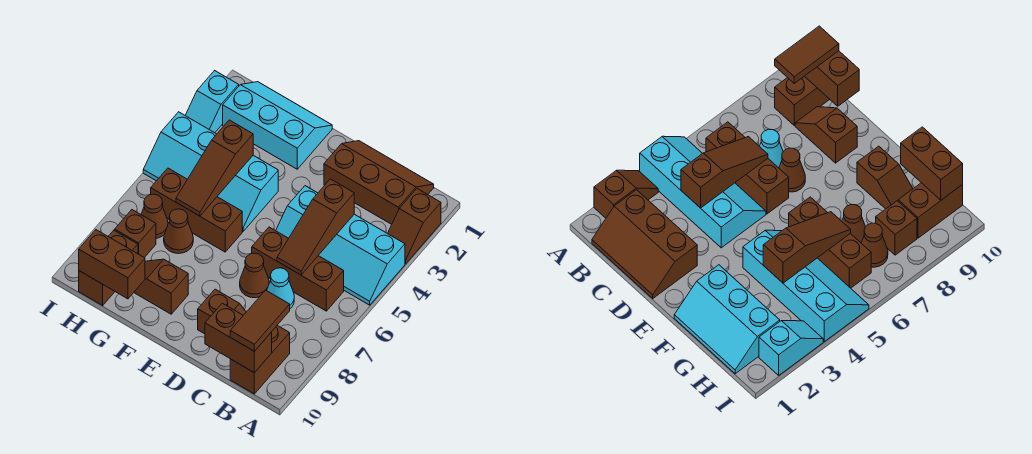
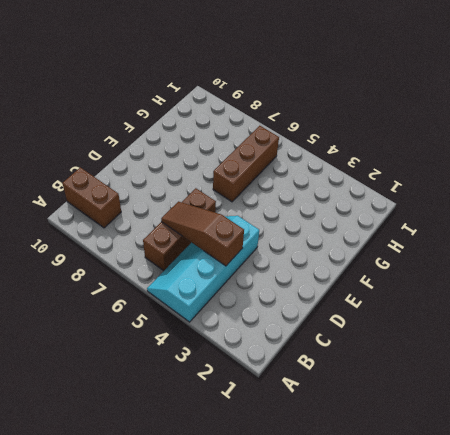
none -> brown slope A2:A3 level 1 top 2
none -> brown slope B1:D2 level 1 top 2
none -> cyan cone C7 level 1

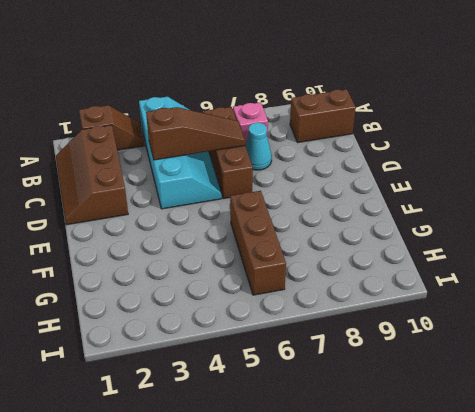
pink brick B7 level 1 -> none
none -> brown slope C9:D9 level 1 top D
none -> brown cone D7 level 1
none -> cyan slope F1:H2 level 1 top 2

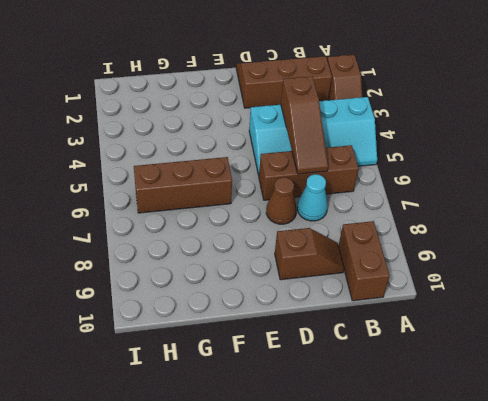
none -> cyan slope F1:H2 level 1 top 2
none -> cyan slope F4:I5 level 1 top 4
none -> brown slope F9:G9 level 1 top F

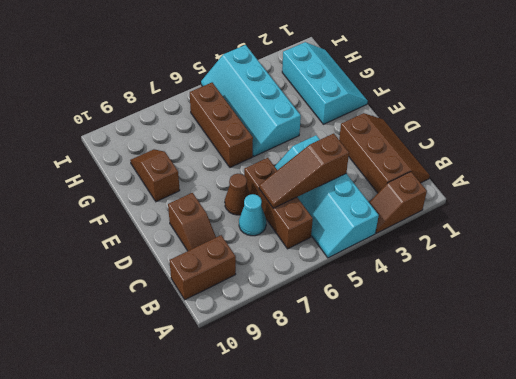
none -> brown cone G7 level 1
none -> brown cone H7 level 1
none -> brown brick H8 level 1

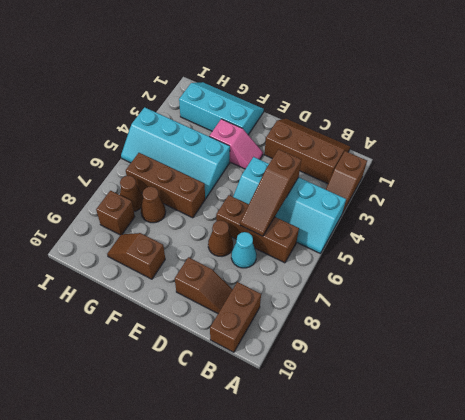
pink slope E3:F3 level 1 top F -> none
none -> brown brick H9:H10 level 1
none -> cyan slope I2:I3 level 1 top 2
none -> brown brick B10:C10 level 2

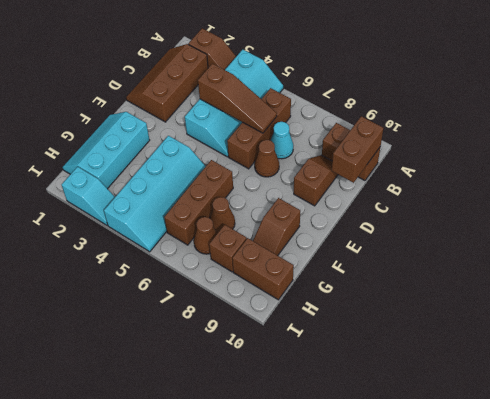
none -> brown slope G4:G6 level 2 top 4
none -> brown brick G10:H10 level 2
none -> brown tile B9:B10 level 3

